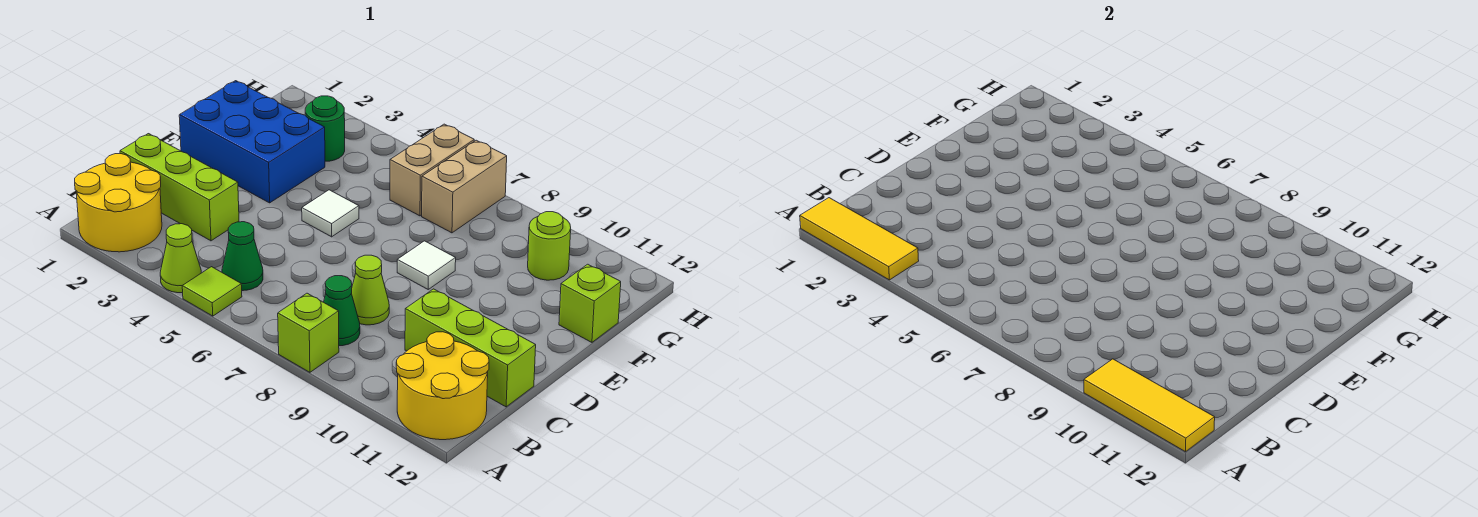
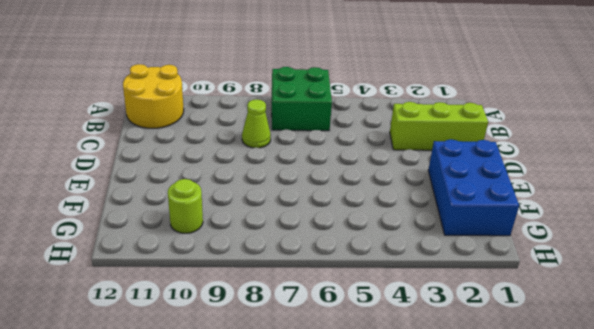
green brick A6:B7 level 1 -> none
blue brick E1:G2 level 1 -> blue brick E1:F3 level 1
none -> yellow round brick A1:B2 level 1
none -> lime cone A4 level 1
none -> lime tile A5 level 1

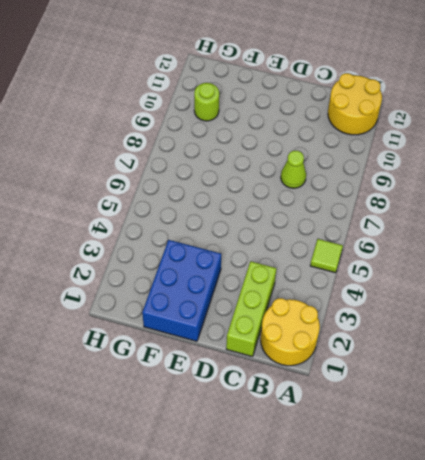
none -> lime cone A4 level 1
none -> lime brick A8 level 1
none -> green cone B5 level 1

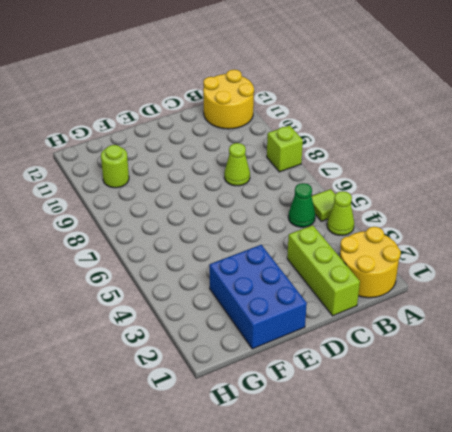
none -> green cone B8 level 1
none -> lime brick C10:C12 level 1
none -> white tile E5 level 1

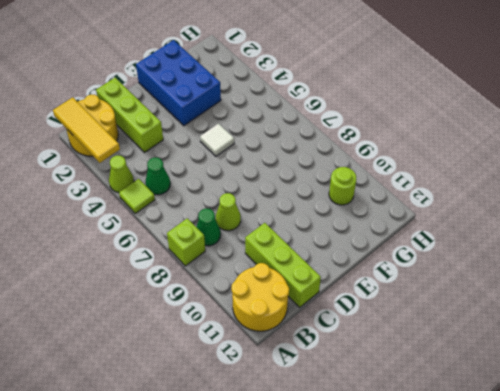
none -> white tile E8 level 1
none -> lime brick F12 level 1
none -> green round brick G3 level 1

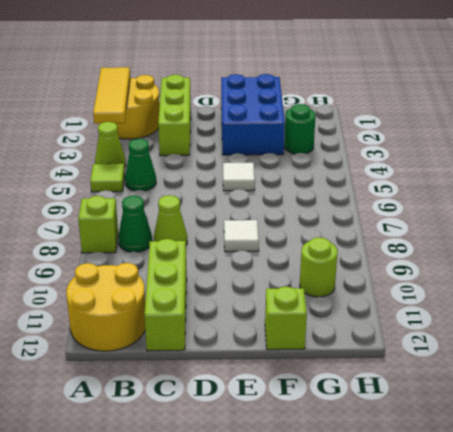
none -> tan brick G6:H6 level 1
none -> tan brick G7:H7 level 1
none -> yellow tile A10:A12 level 2

